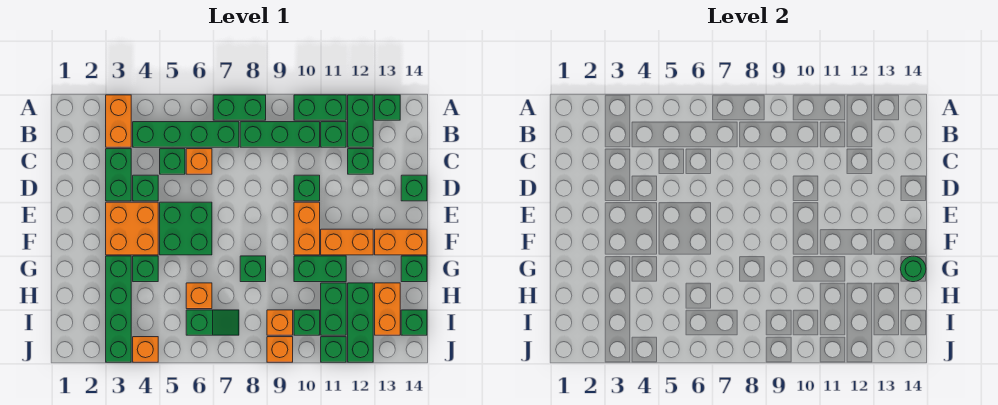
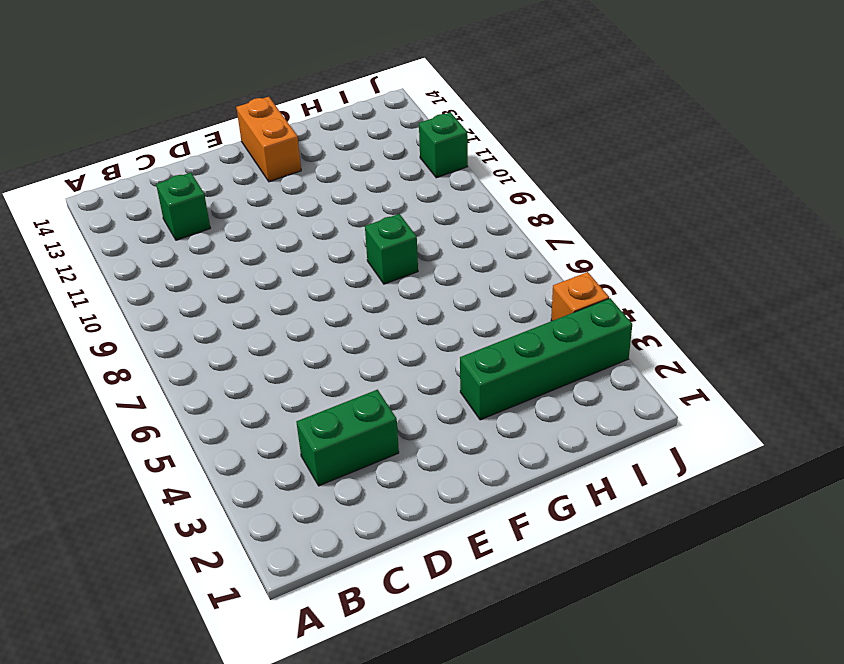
none -> orange brick A3:B3 level 1
none -> green brick A7:A8 level 1
none -> green brick A10:A11 level 1
none -> green brick A12:B12 level 1

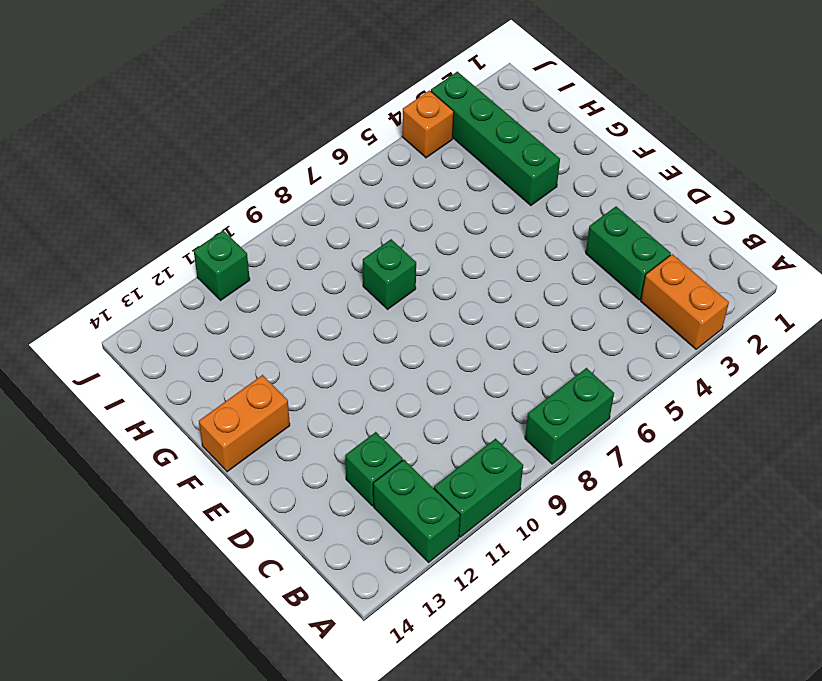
none -> green brick A13 level 1
none -> green brick B4:B7 level 1
none -> green brick B8:B10 level 1
none -> green brick B11 level 1

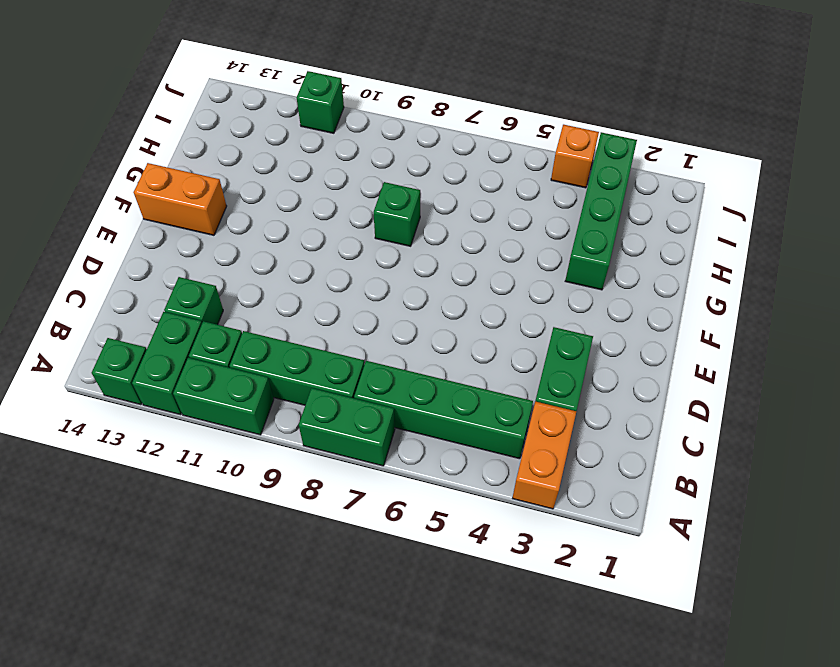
none -> green brick C5 level 1
none -> orange brick C6 level 1
none -> green brick D4 level 1
none -> green brick D10 level 1

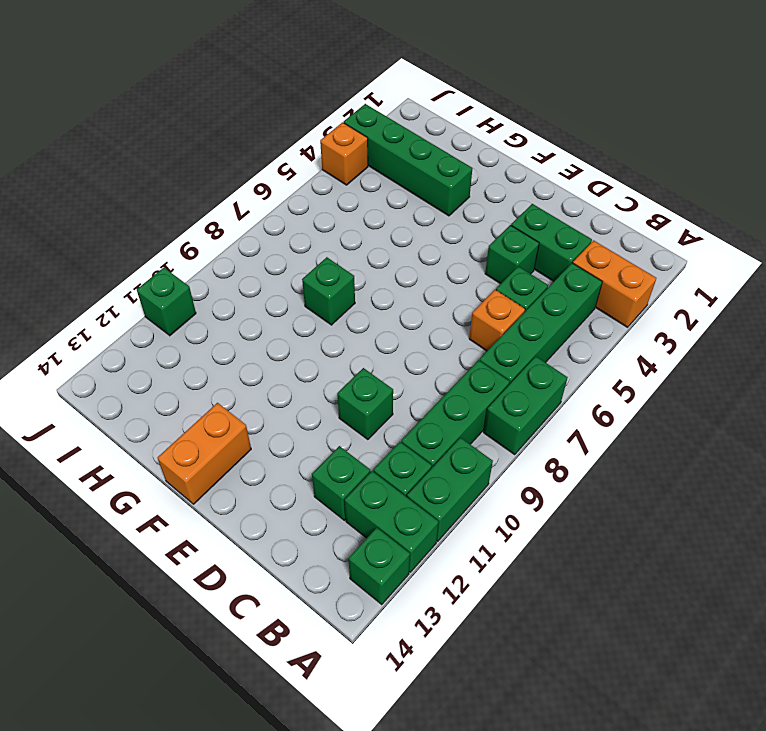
none -> green brick D14 level 1
none -> orange brick E3:F4 level 1
none -> green brick E5:F6 level 1
none -> orange brick E10:F10 level 1

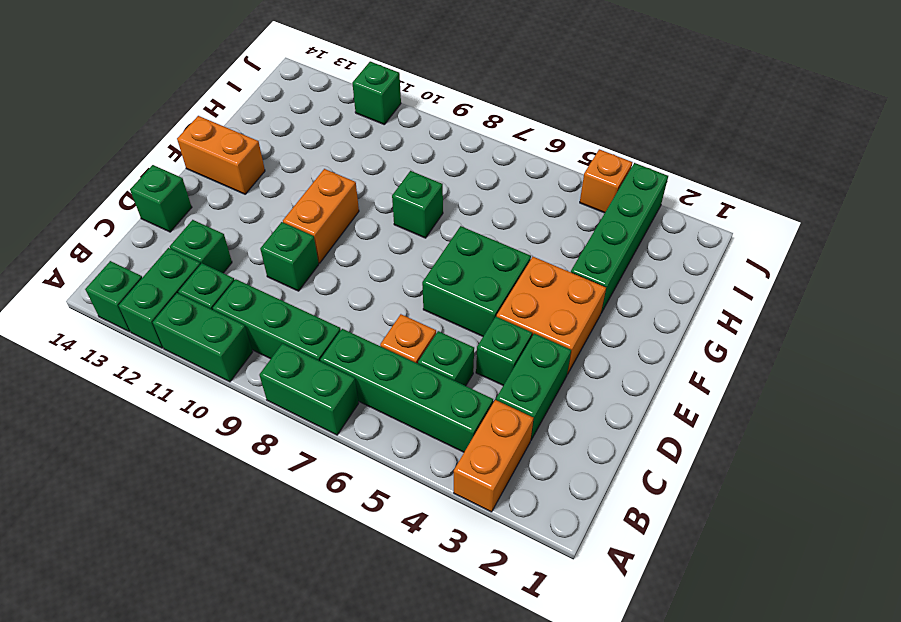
none -> orange brick F11:F12 level 1
none -> green brick G4 level 1
none -> green brick G10:G11 level 1
none -> green brick G14 level 1

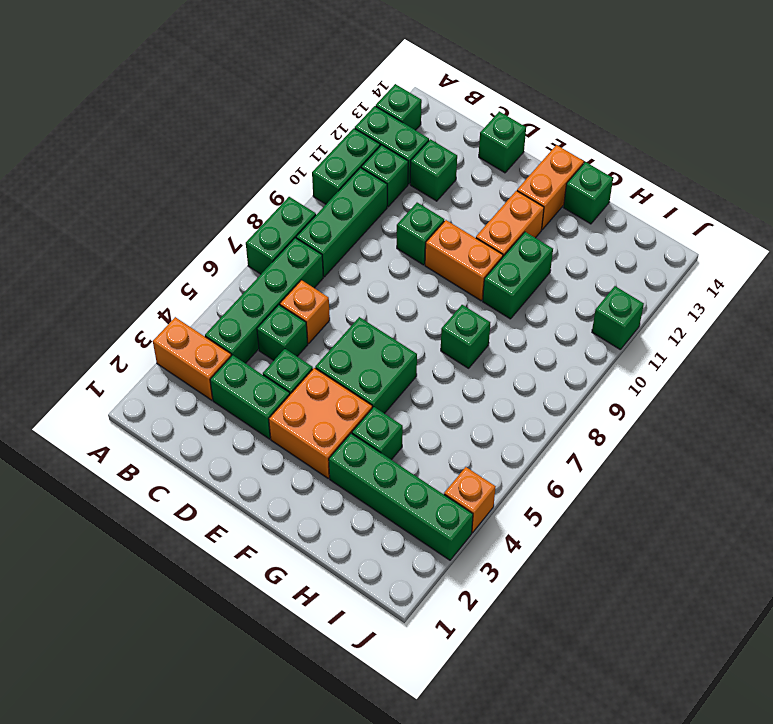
none -> orange brick H6 level 1
none -> green brick H11:I11 level 1
none -> green brick H12:J12 level 1
none -> orange brick H13:I13 level 1

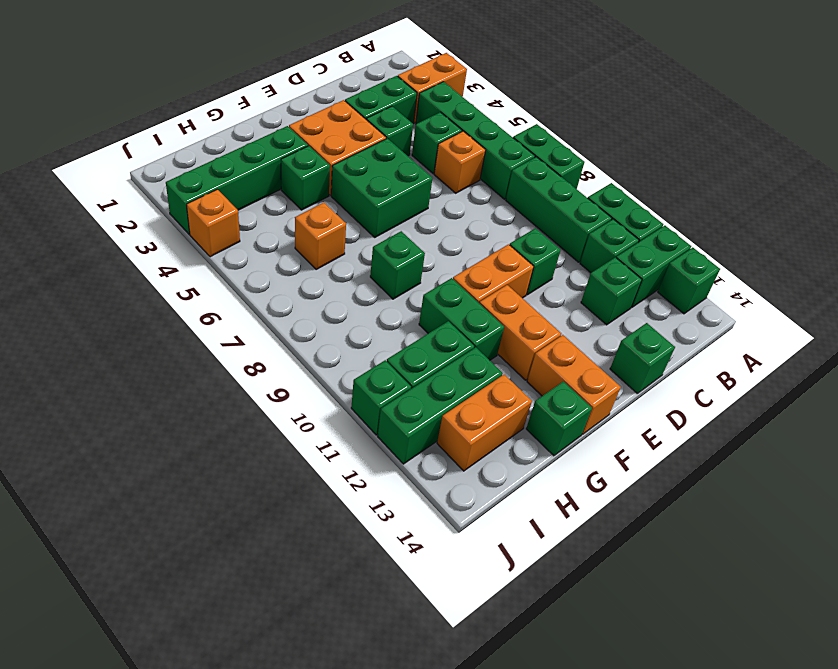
none -> green slope I6:I7 level 1 top 6
none -> orange brick I9 level 1
none -> green brick I10 level 1
none -> green brick I14 level 1

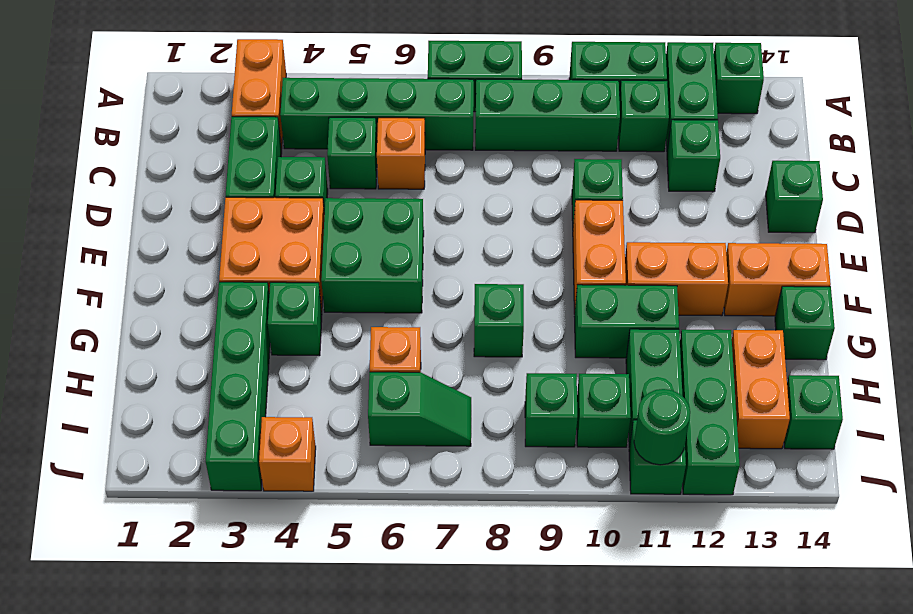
green brick I9 level 1 -> orange brick I9 level 1
green round brick J11 level 2 -> green round brick G14 level 2
none -> orange brick J9 level 1

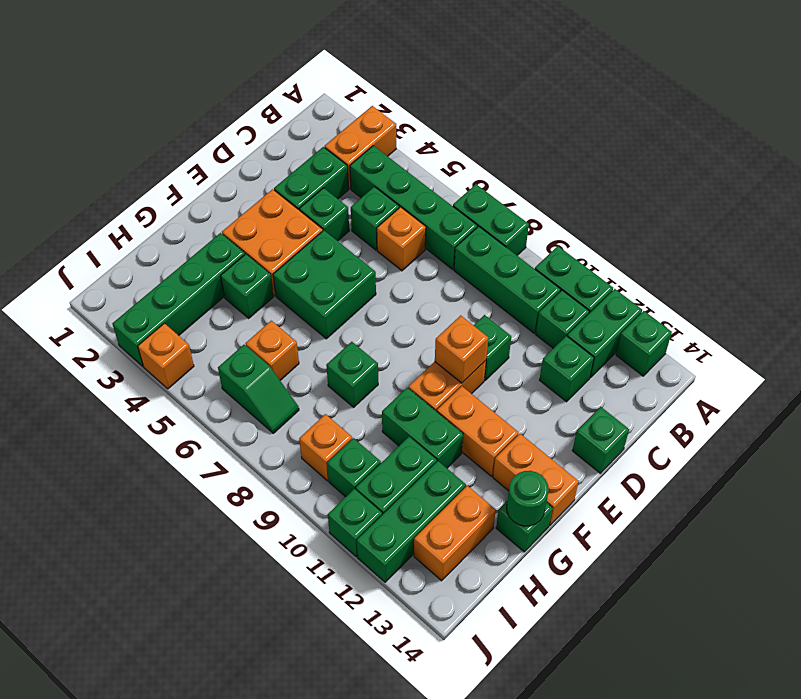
orange brick E10 level 2 -> orange brick J9 level 1
none -> green brick I14 level 1

